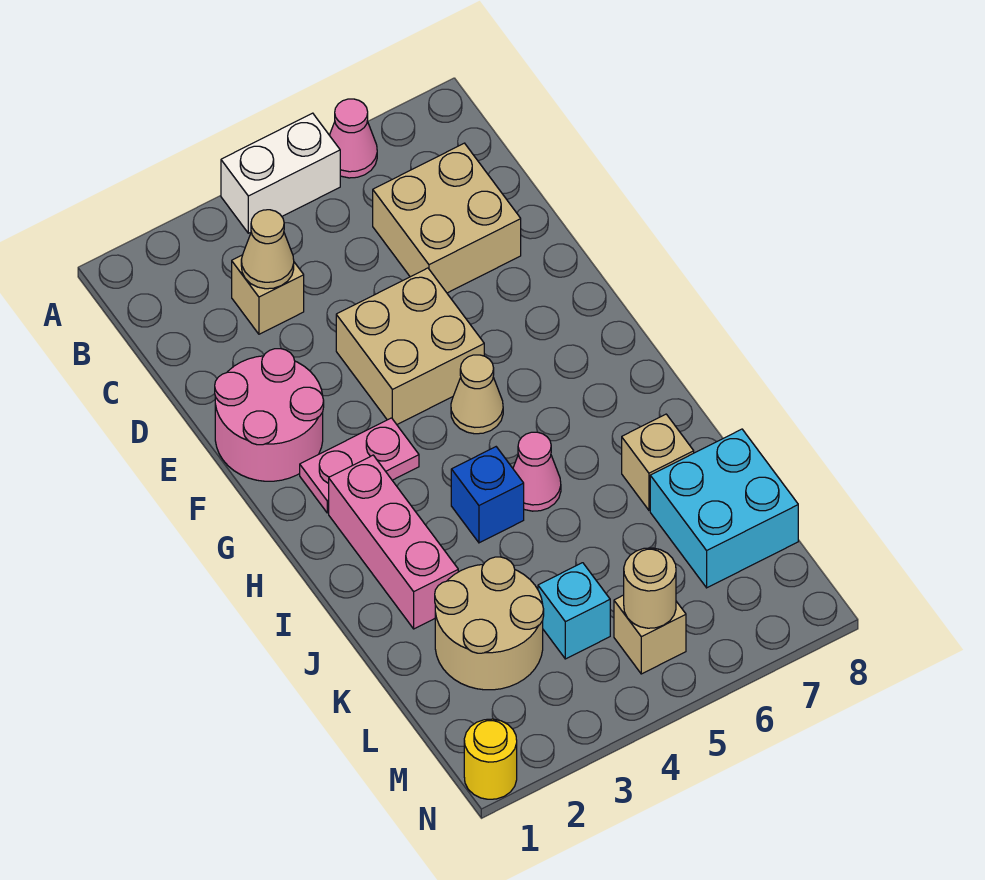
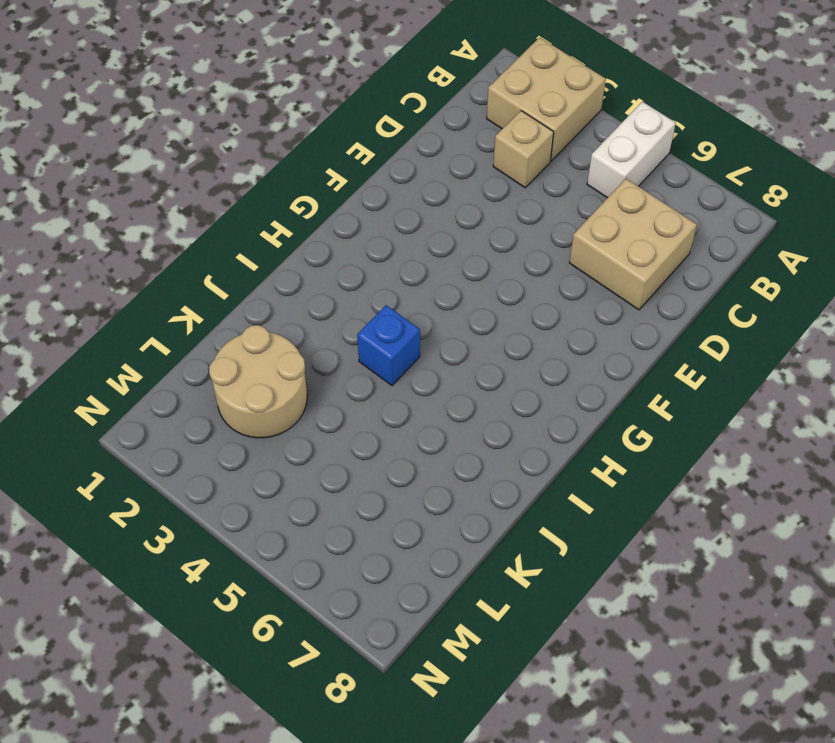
tan brick A2:B3 level 1 -> tan brick E4:F5 level 1
white brick A5:B5 level 1 -> white brick A4:A5 level 1
none -> pink cone A6 level 1
none -> pink round brick E1:F2 level 1
none -> pink plate G2:G3 level 1

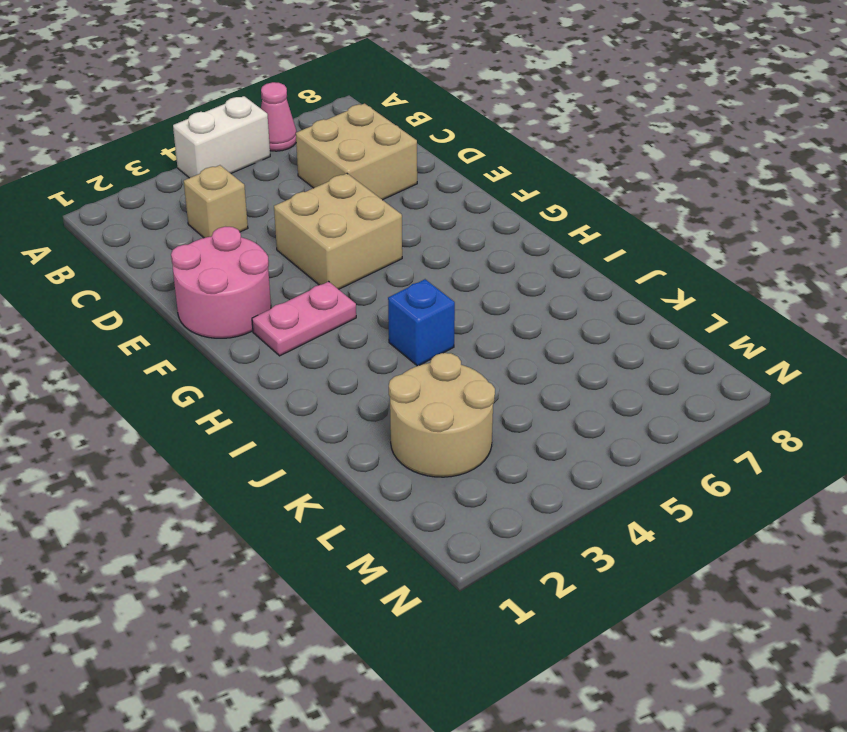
none -> tan cone G5 level 1
none -> pink brick H2:J2 level 1
none -> pink cone I5 level 1

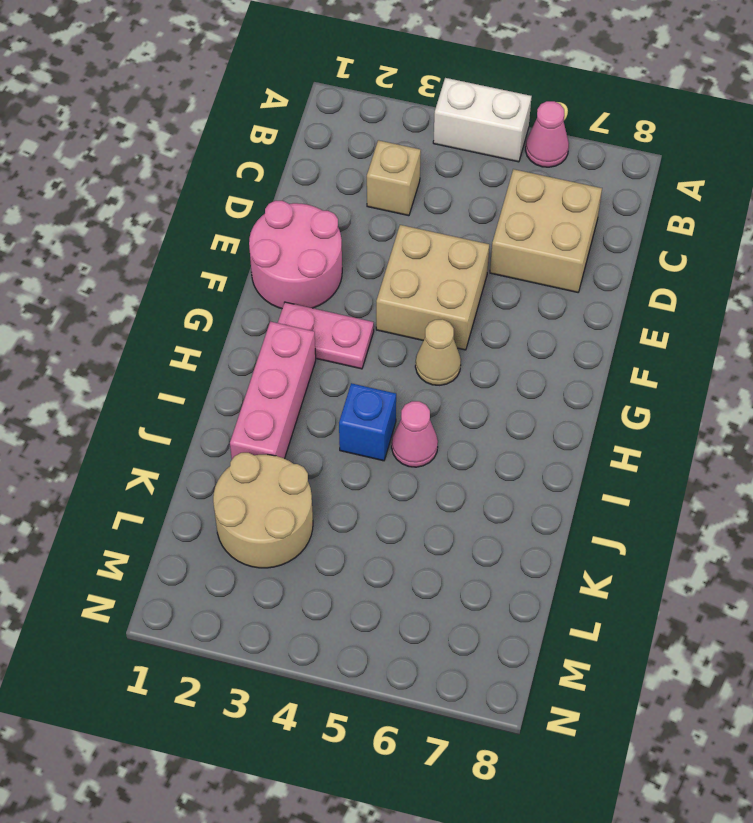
none -> tan brick J7 level 1
none -> cyan brick K7:L8 level 1
none -> cyan brick L4 level 1

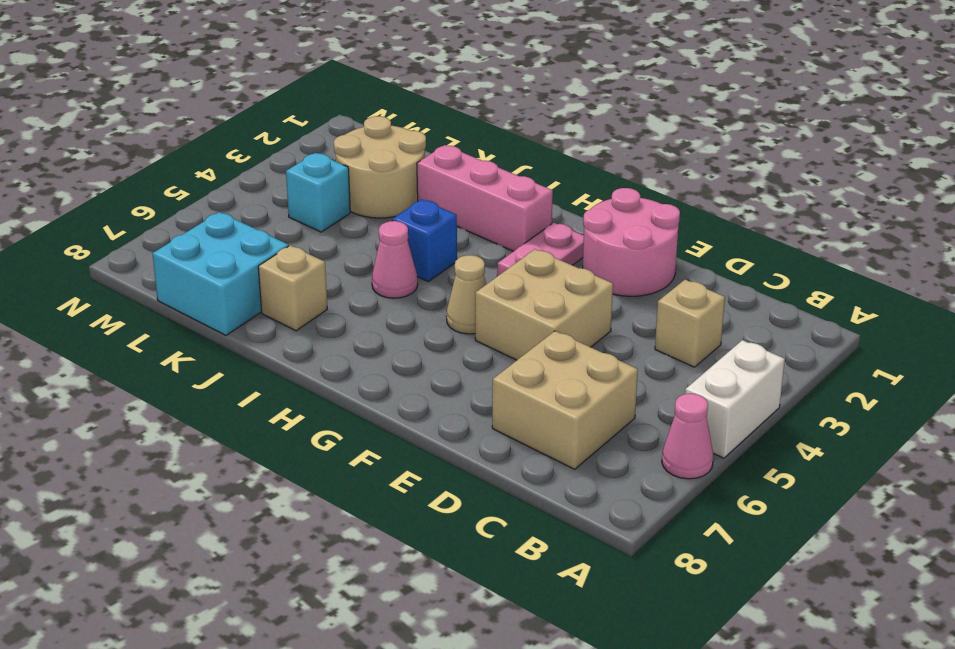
none -> tan brick M5 level 1
none -> yellow round brick N1 level 1
none -> tan cone C3 level 2

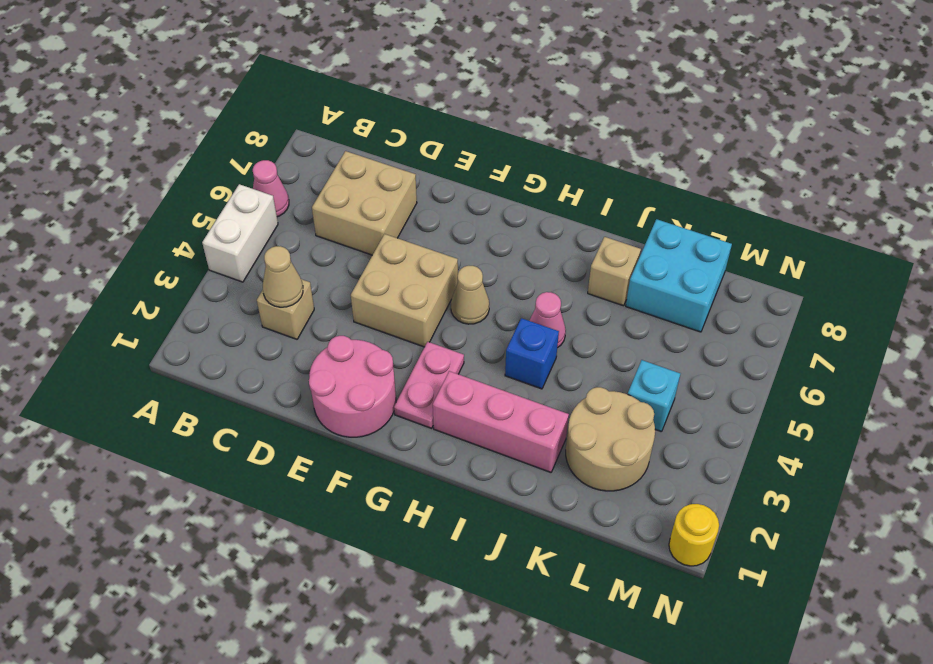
none -> tan brick M5 level 1
none -> tan round brick M5 level 2

